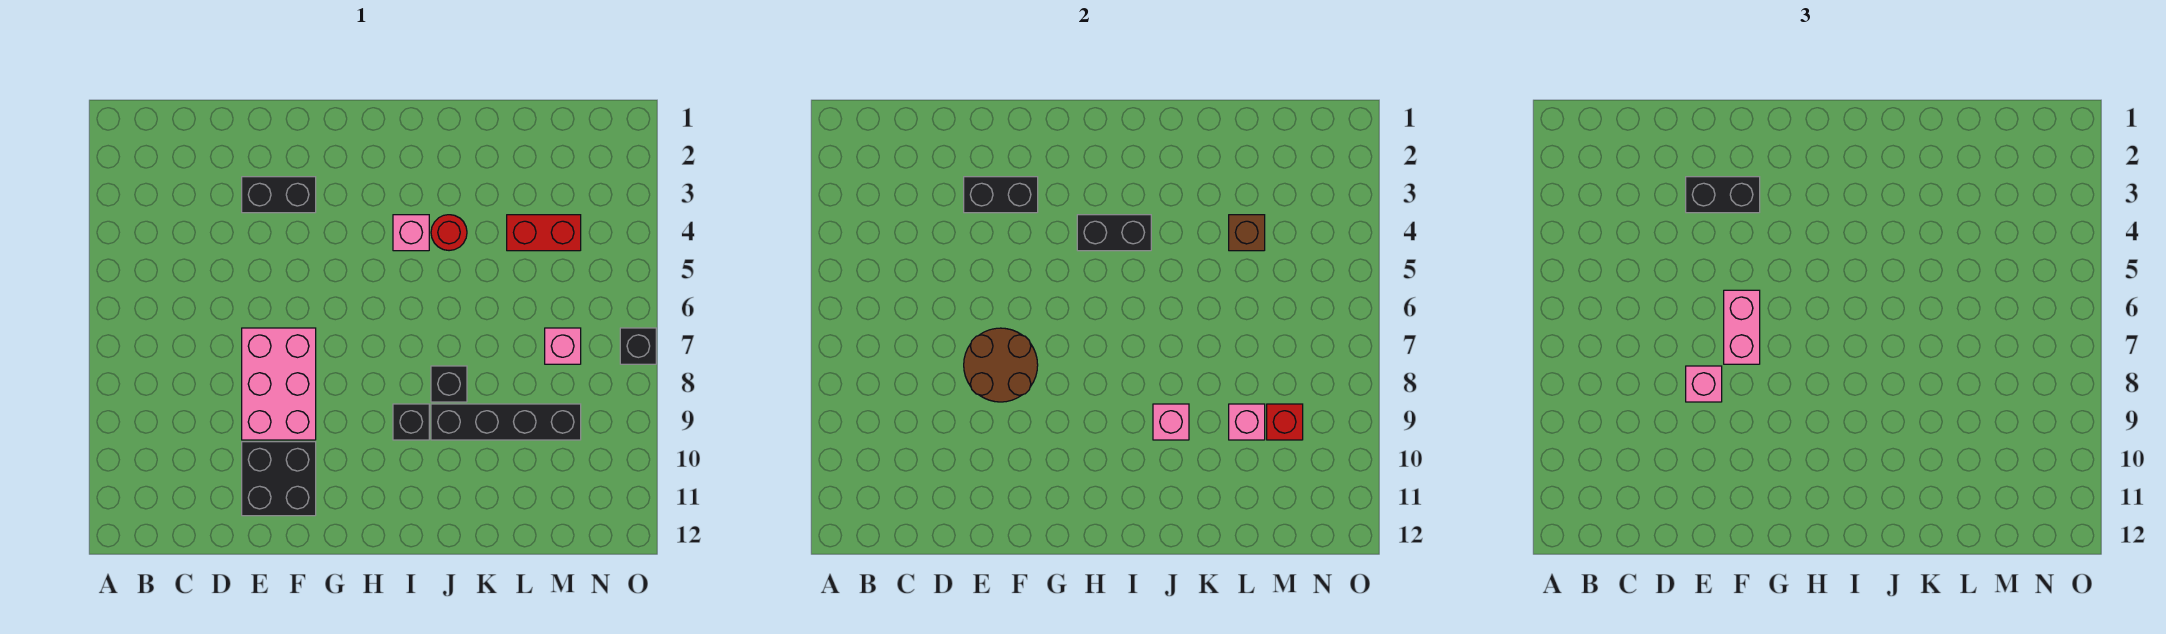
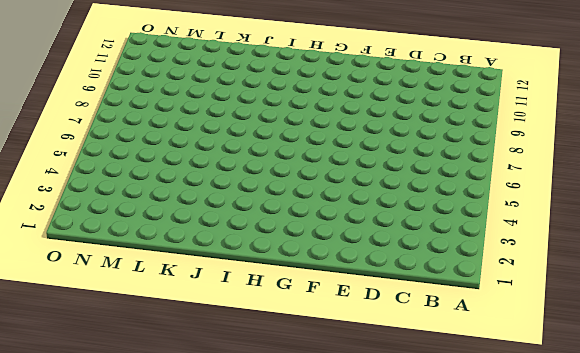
none -> black brick E3:F3 level 1
none -> pink brick E7:F9 level 1
none -> black brick E10:F11 level 1

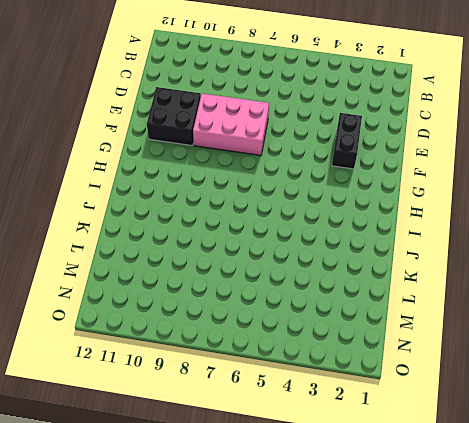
none -> pink brick I4 level 1
none -> black brick I9 level 1
none -> red round brick J4 level 1

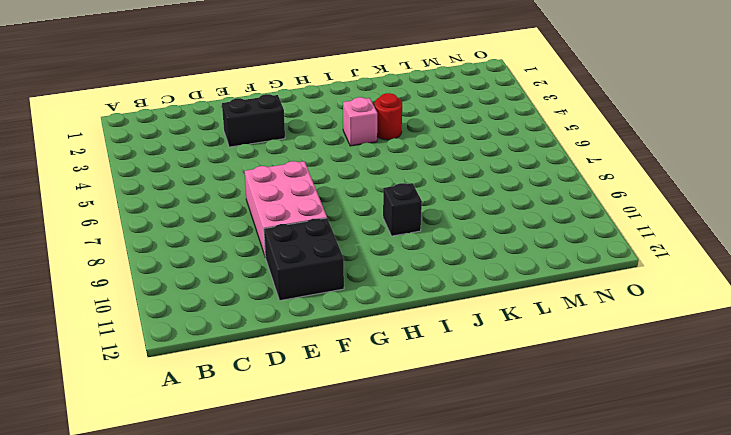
none -> black brick J8 level 1
none -> black brick J9:M9 level 1
none -> red brick L4:M4 level 1

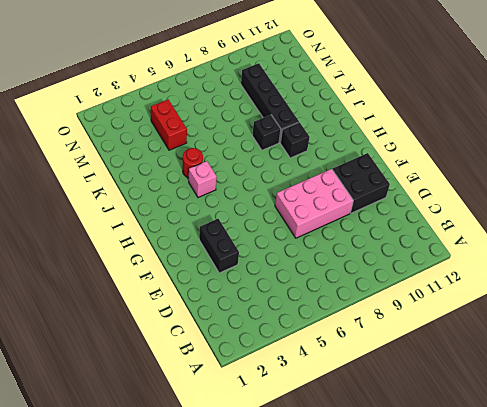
none -> pink brick M7 level 1
none -> black brick O7 level 1
none -> black brick E3:F3 level 2

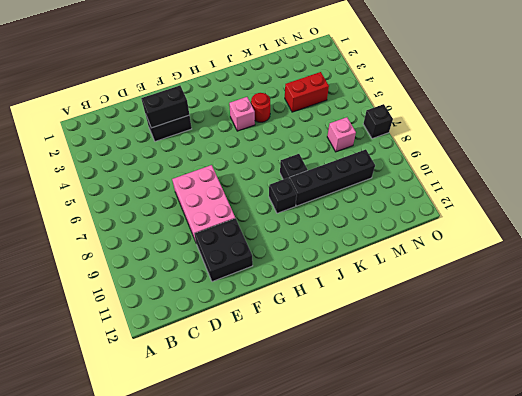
none -> brown round brick E7:F8 level 2
none -> black brick H4:I4 level 2
none -> pink brick J9 level 2

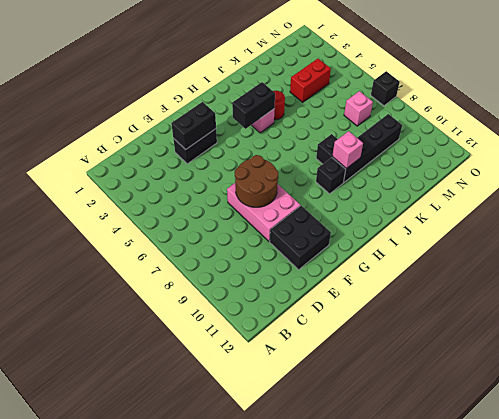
none -> brown brick L4 level 2
none -> pink brick L9 level 2
none -> red brick M9 level 2

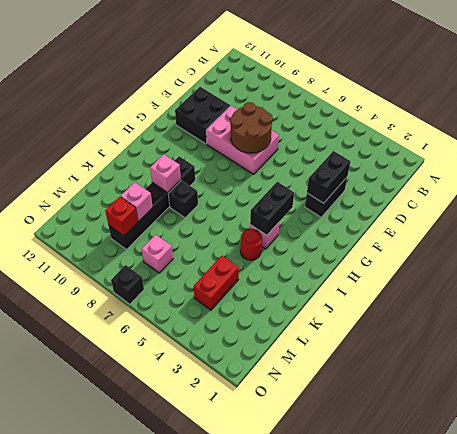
none -> brown brick L4 level 2
none -> black brick E3:F3 level 3
none -> pink brick E8 level 3

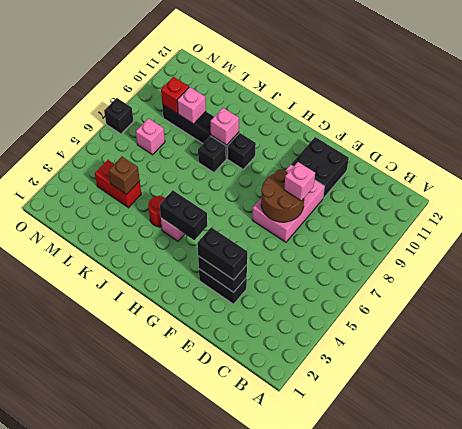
none -> pink brick F6:F7 level 3

